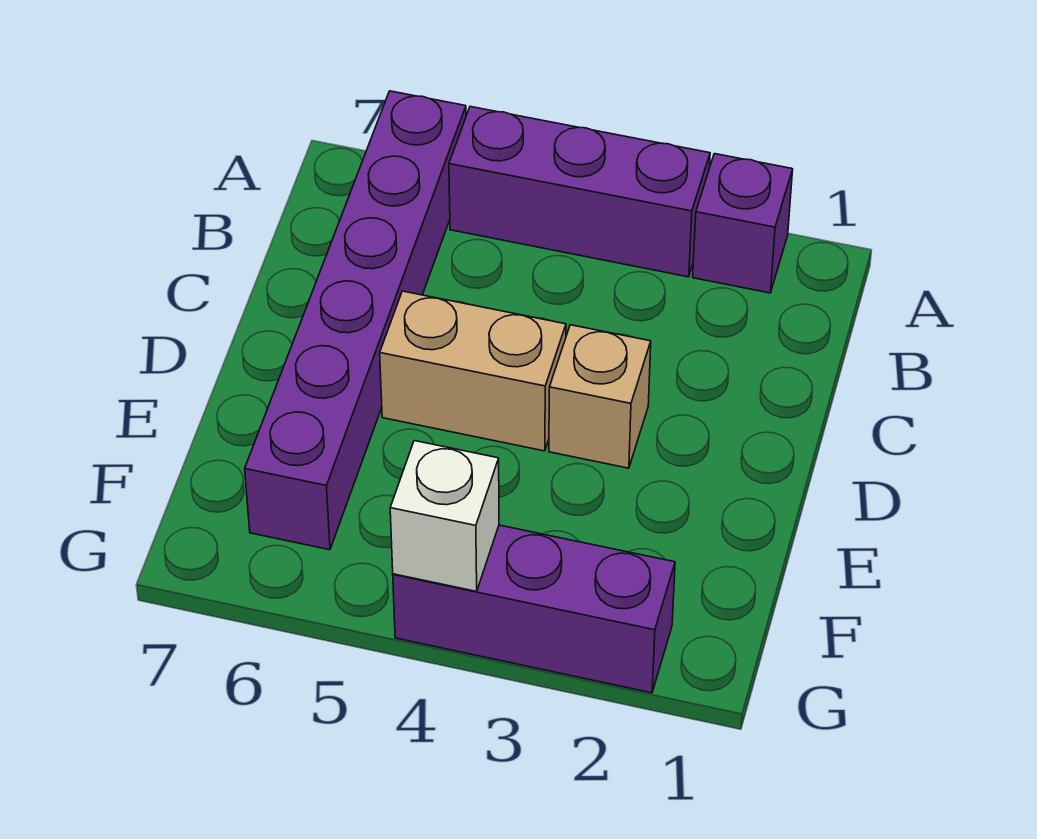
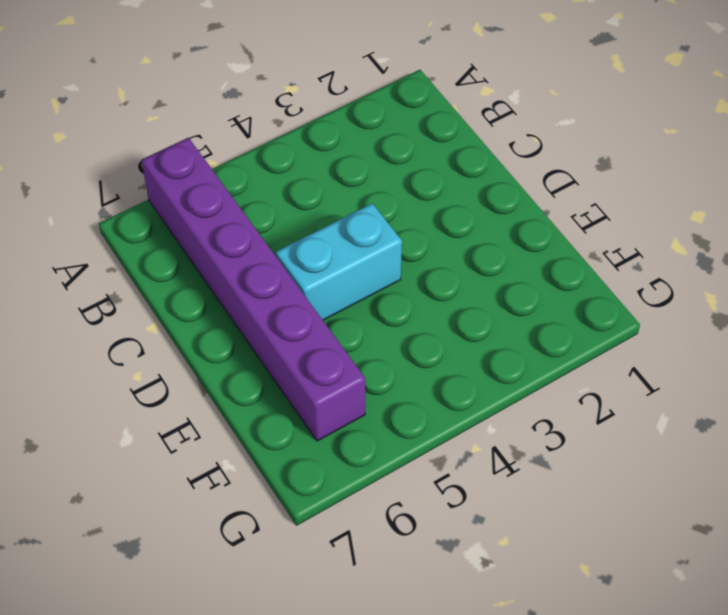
cyan brick D4:D5 level 1 -> tan brick D4:D5 level 1
none -> purple brick A2 level 1
none -> purple brick A3:A5 level 1

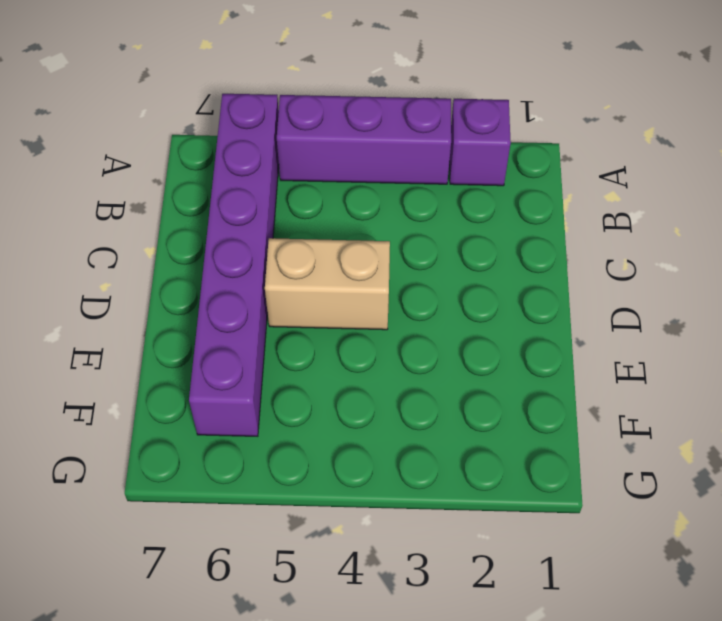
none -> tan brick D3 level 1
none -> purple brick G2:G4 level 1

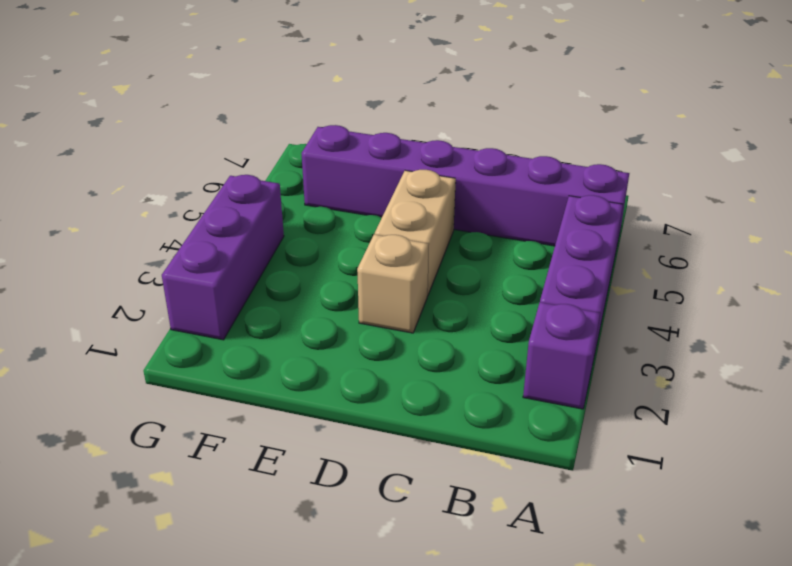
none -> white brick G4 level 2

